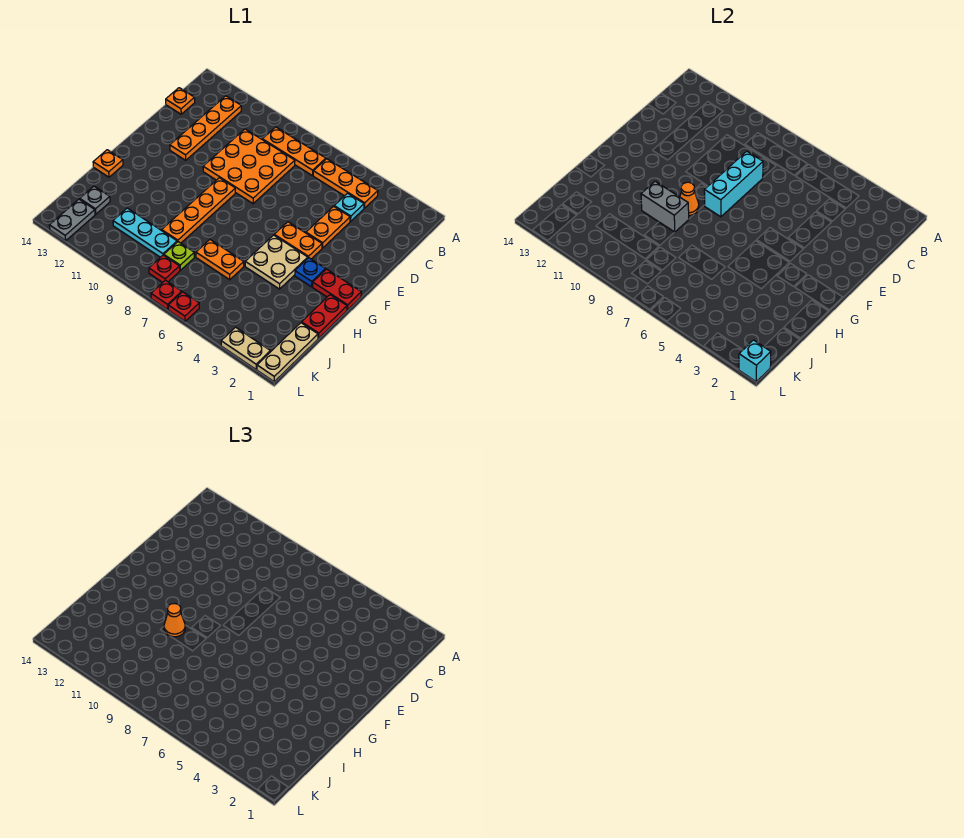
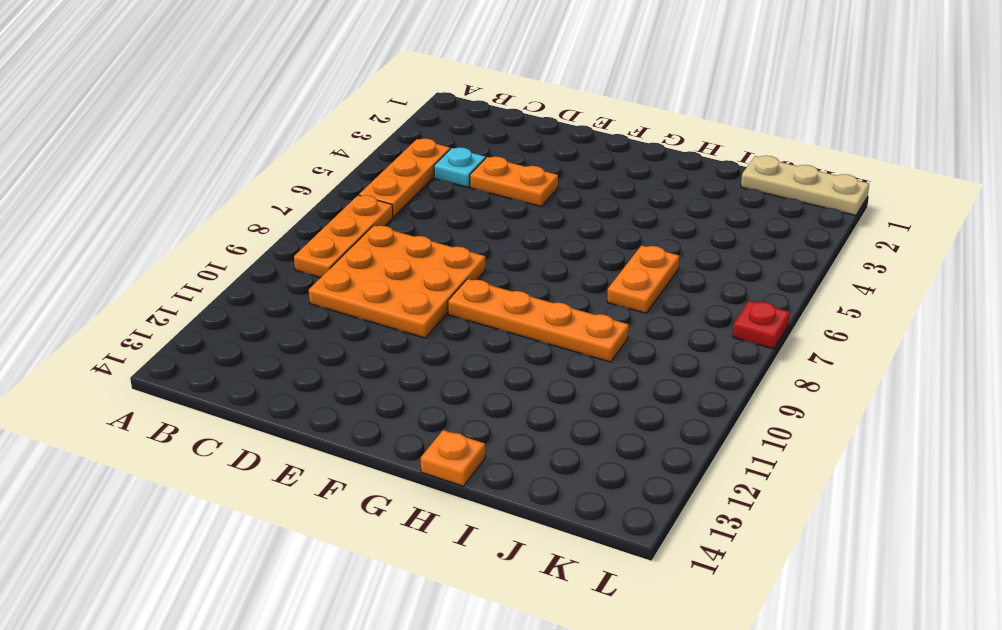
none -> orange plate B12:E12 level 1
none -> orange plate C14 level 1
none -> orange plate F4:F5 level 1

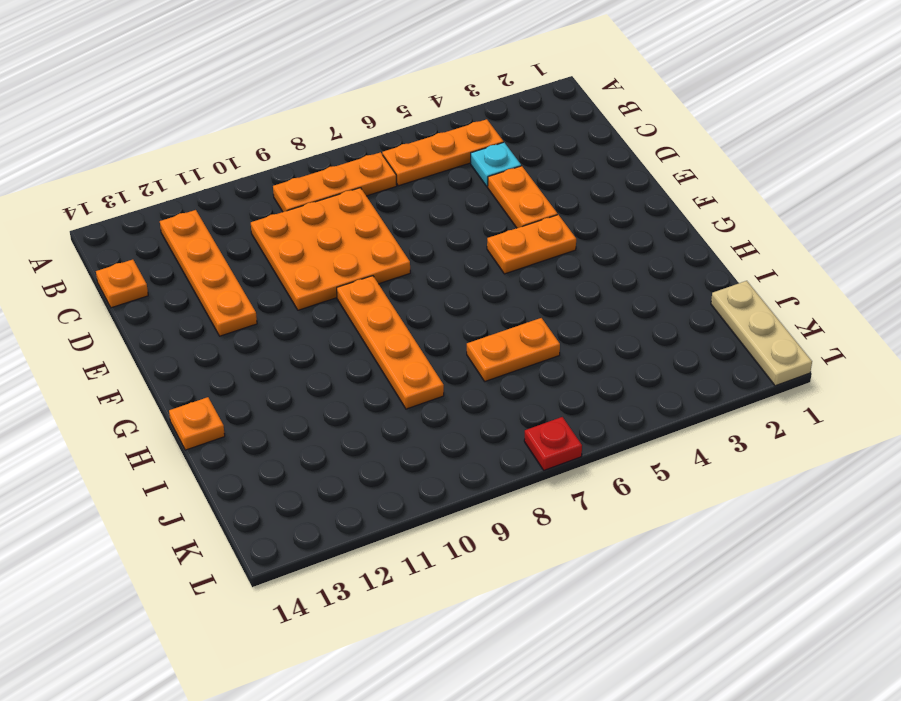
none -> red plate G1:G2 level 1
none -> blue plate G3 level 1
none -> tan plate G4:H5 level 1

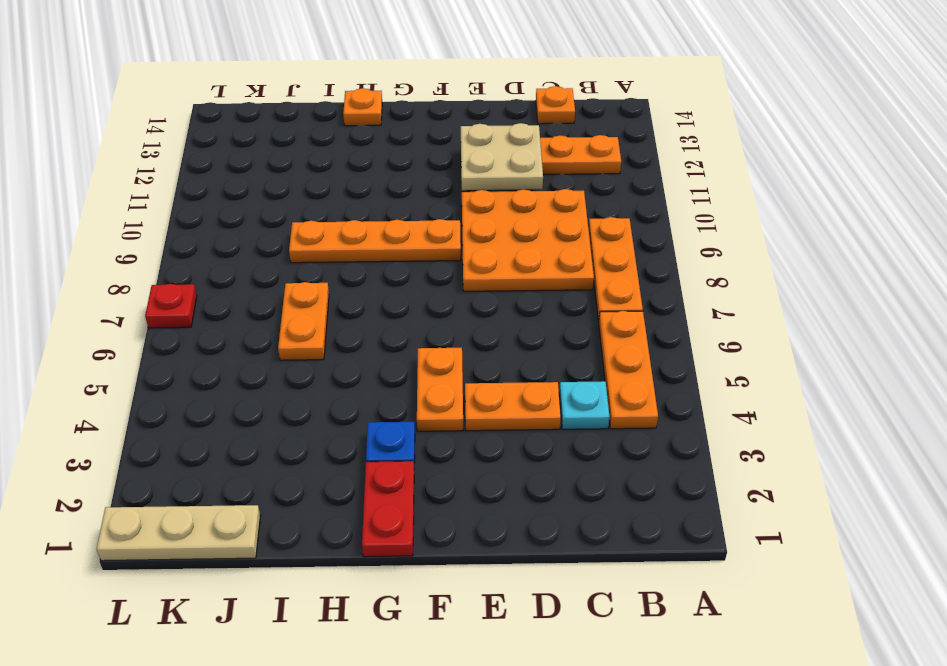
tan plate D11:E12 level 2 -> tan plate G4:H5 level 1
none -> red plate H1:I1 level 1
none -> lime plate J8 level 1
none -> cyan plate J9:J11 level 1

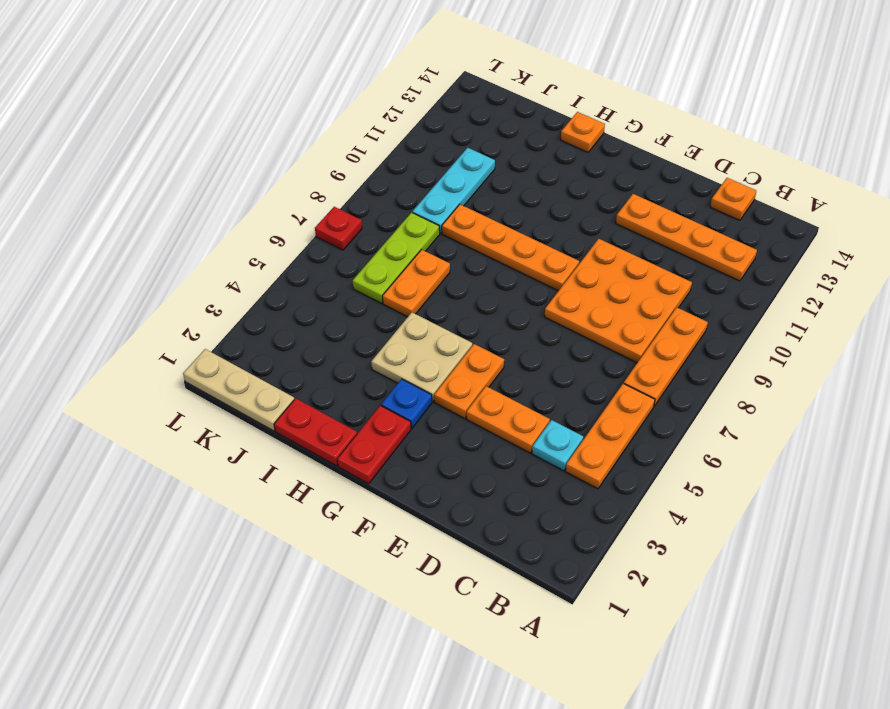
lime plate J6:J8 level 1 -> lime plate J8 level 1
none -> grey plate J13 level 1
none -> red plate K8 level 1
none -> grey plate K13:L13 level 1

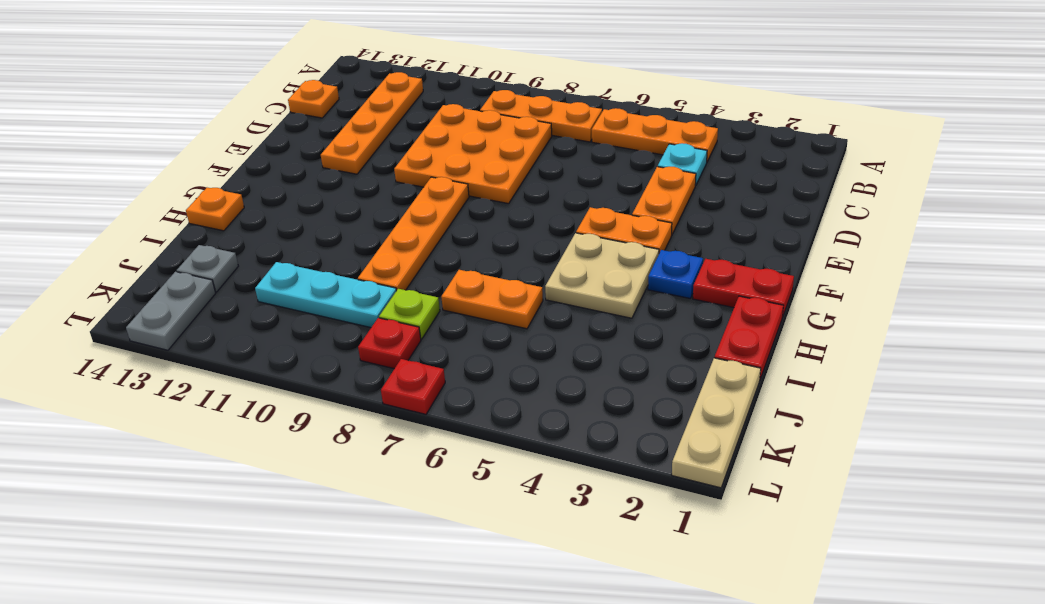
none -> tan plate L2:L3 level 1
none -> red plate L6 level 1
none -> cyan brick D8:F8 level 2

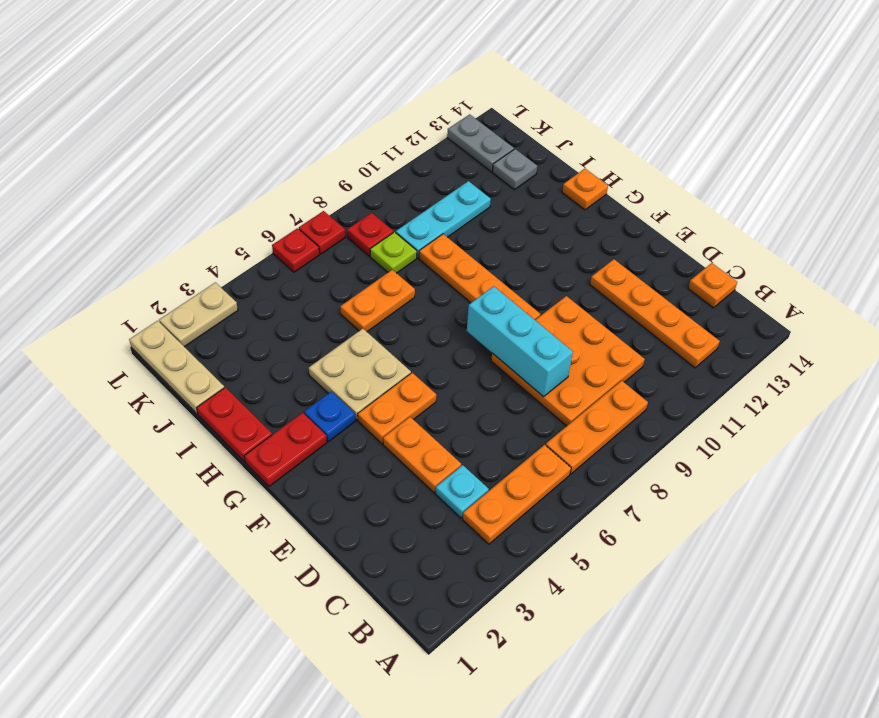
none -> orange cone G9 level 2
none -> grey brick H9:H10 level 2
none -> cyan brick L1 level 2

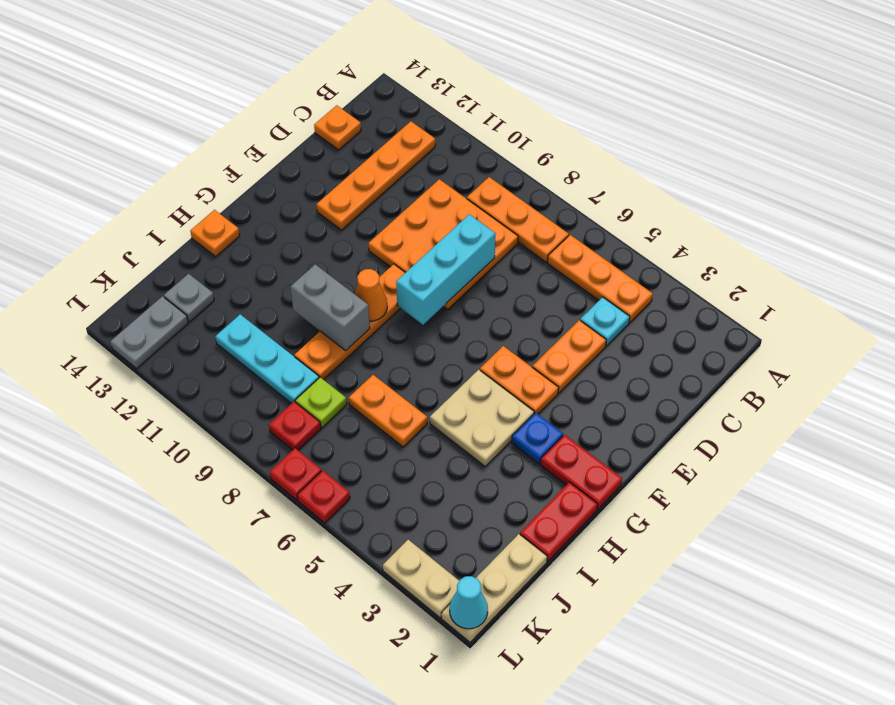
cyan cone L1 level 2 -> cyan brick L1 level 2
none -> orange cone H10 level 3

